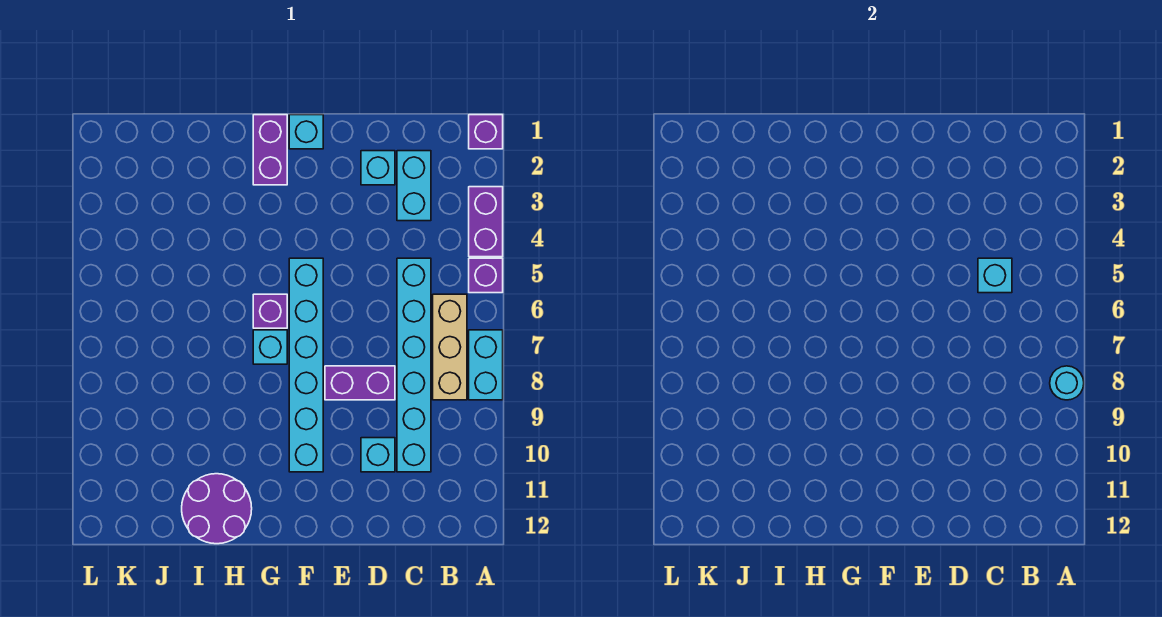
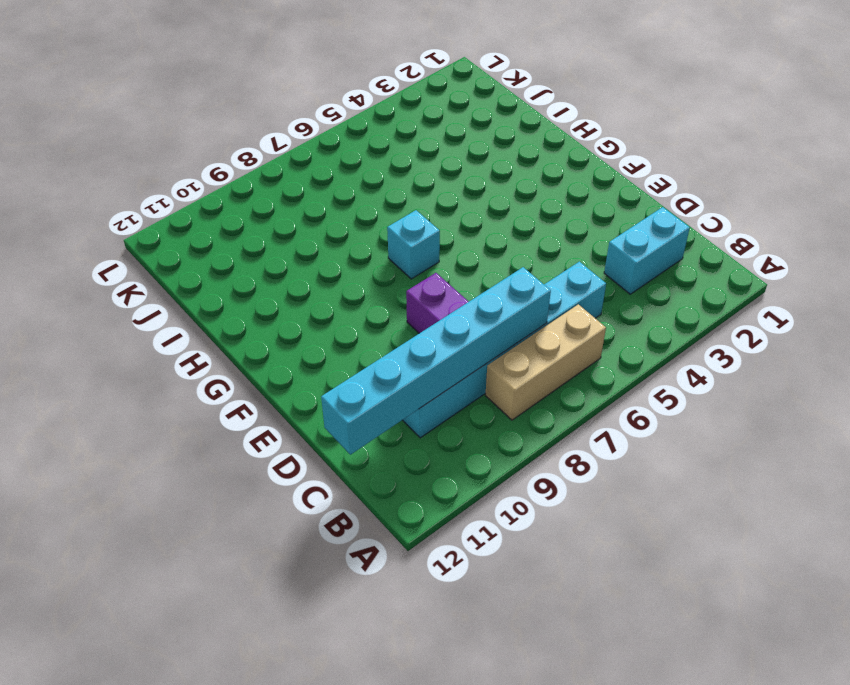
cyan brick C7:C12 level 2 -> cyan brick F5:F10 level 1
none -> purple brick A1 level 1
none -> purple brick A3:A4 level 1
none -> purple brick A5 level 1

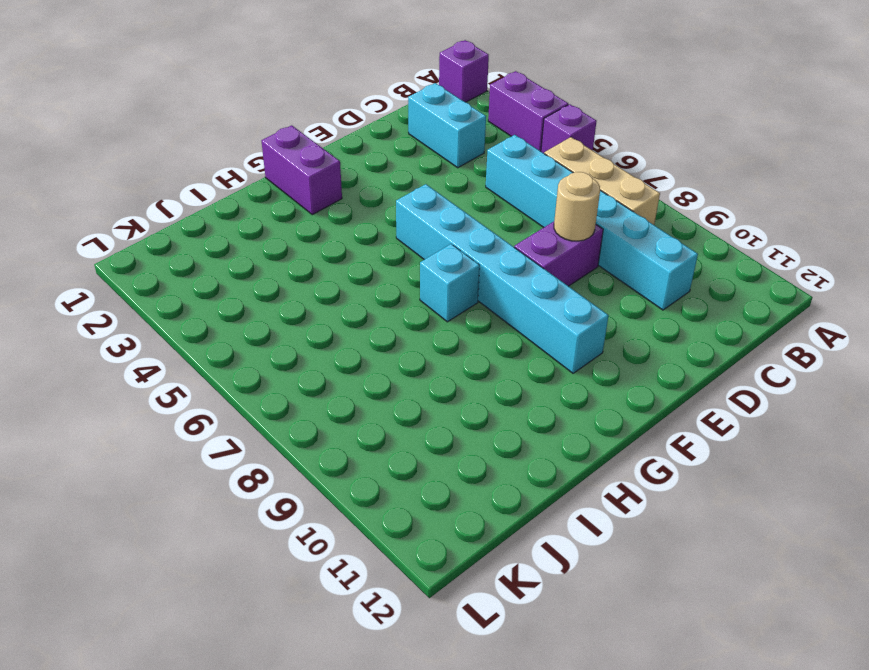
tan round brick D8 level 2 -> none
none -> cyan brick A7:A8 level 1
none -> cyan brick D2 level 1
none -> cyan brick D10 level 1

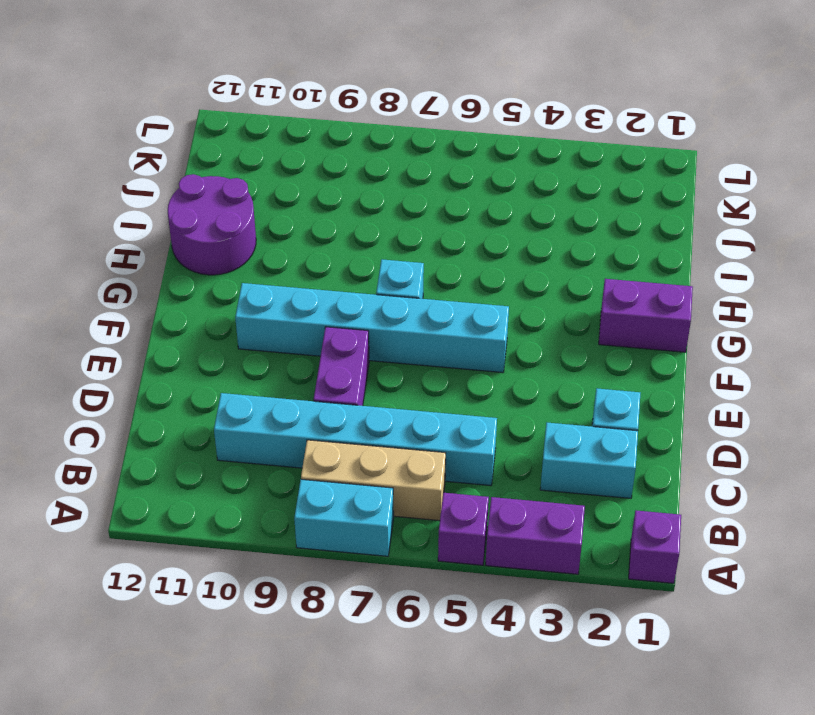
none -> cyan brick D10 level 1
none -> cyan brick F1 level 1
none -> purple brick G6 level 1

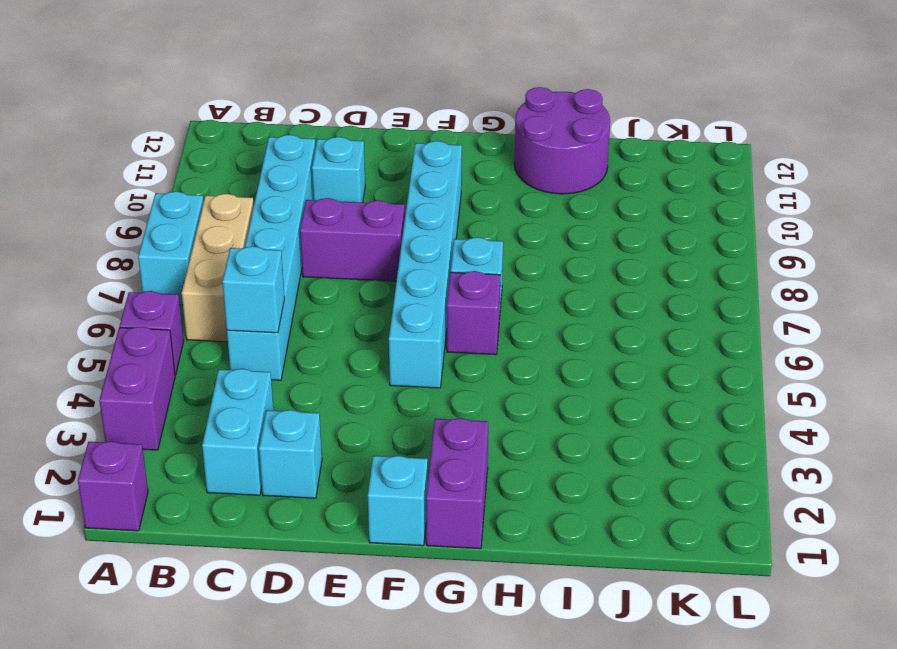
none -> cyan round brick A8 level 2

